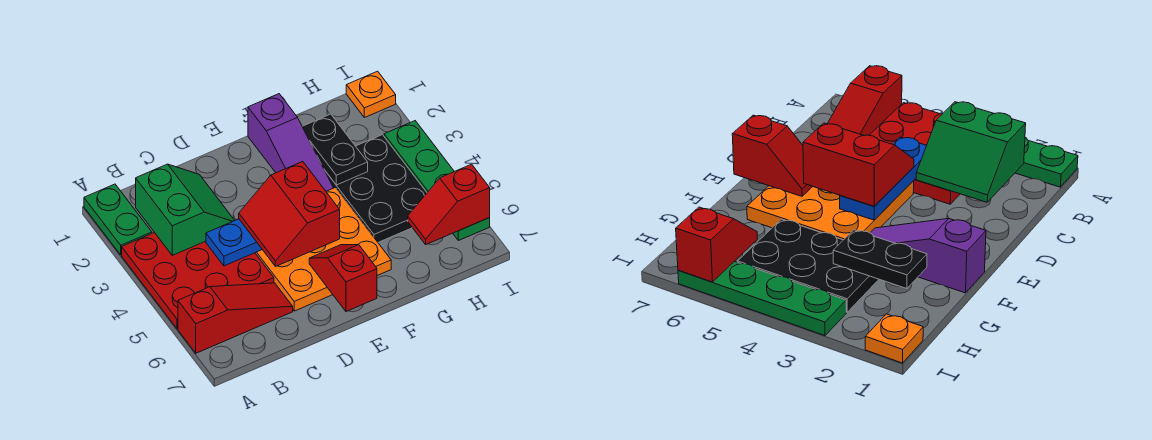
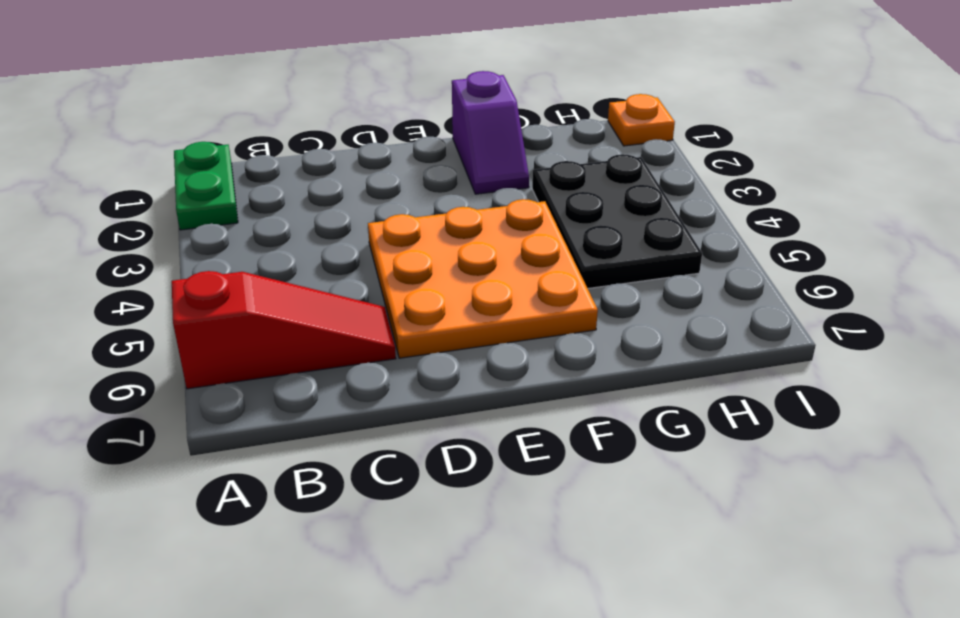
purple slope F1:F2 level 1 top 1 -> purple slope F1:F3 level 1 top 1
none -> red plate A3:C5 level 1
none -> green plate I3:I6 level 1
none -> green slope B2:C3 level 2 top B

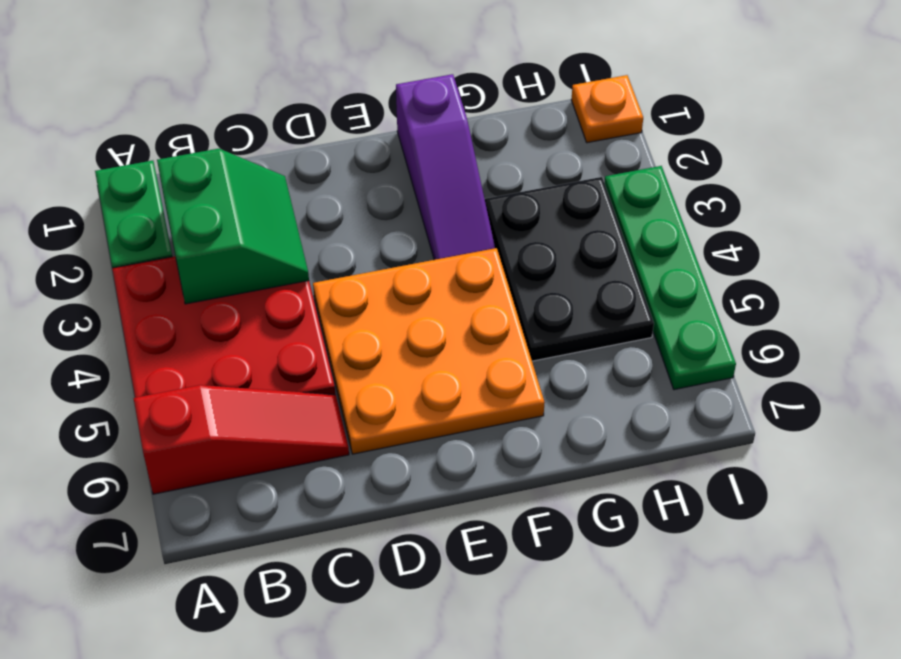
none -> blue plate C4:E4 level 2
none -> red slope E6:E7 level 2 top 7
none -> black plate G2:G3 level 2

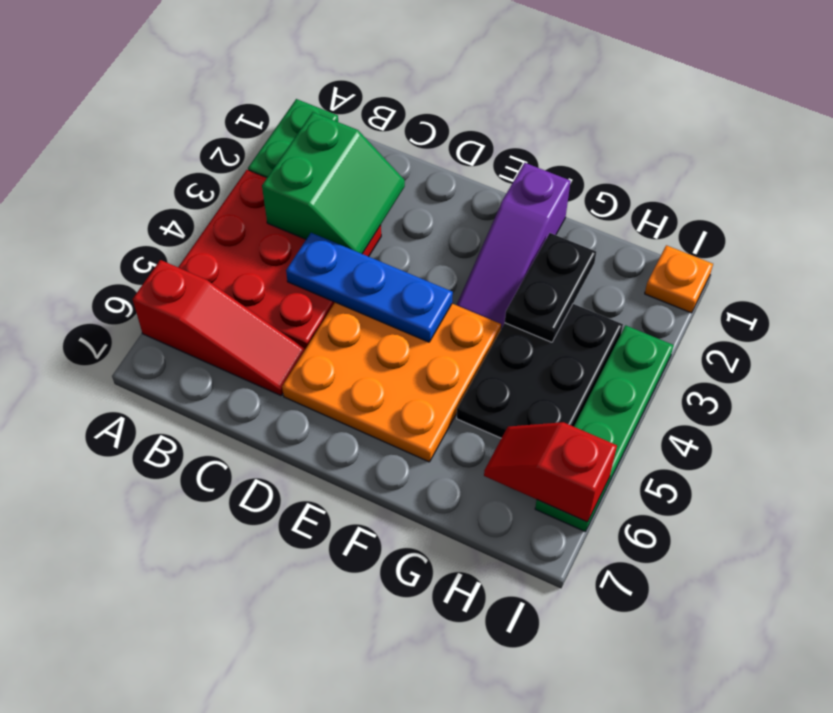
none -> red slope E6:E7 level 2 top 7
none -> red slope D4:E5 level 3 top E

